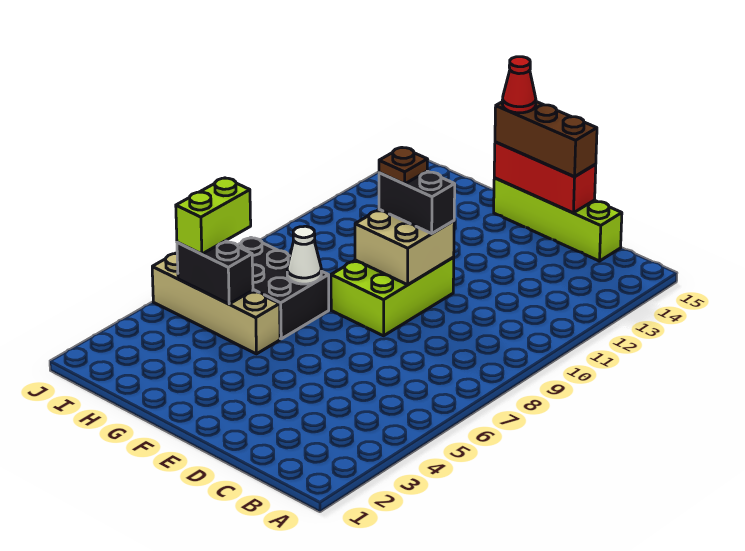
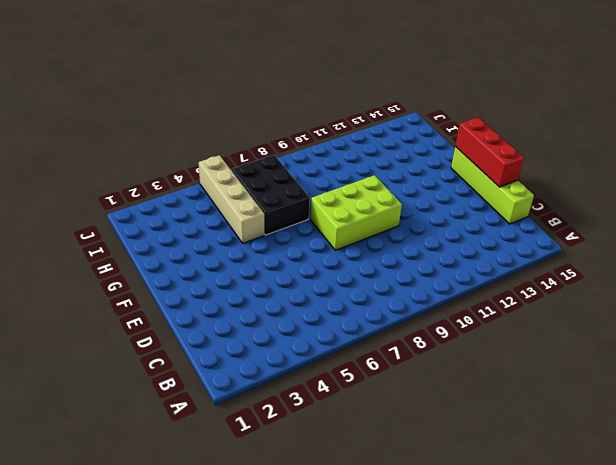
none -> tan brick E9:F10 level 2
none -> white cone G7 level 2
none -> black brick H5:I5 level 2

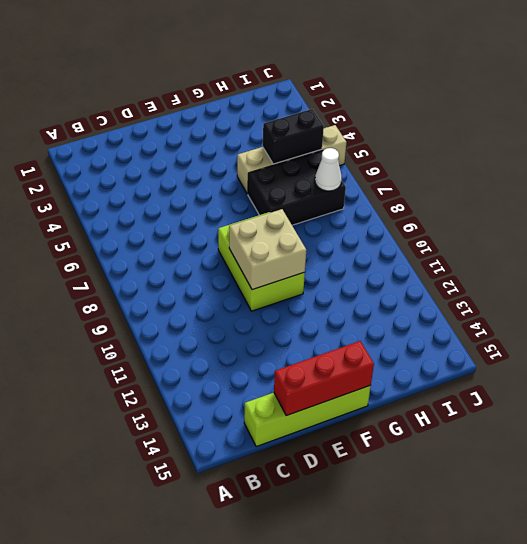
white cone I7 level 2 -> white cone G7 level 2
none -> brown brick D15:F15 level 3
none -> black brick E10:F10 level 3
none -> lime brick I5:I6 level 3

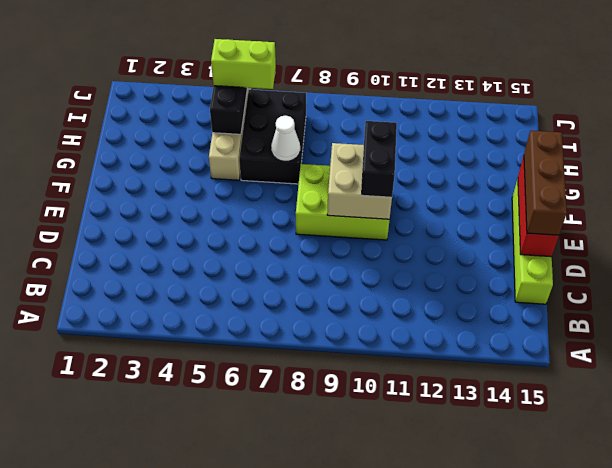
none -> brown plate F10 level 4
none -> red cone F15 level 4

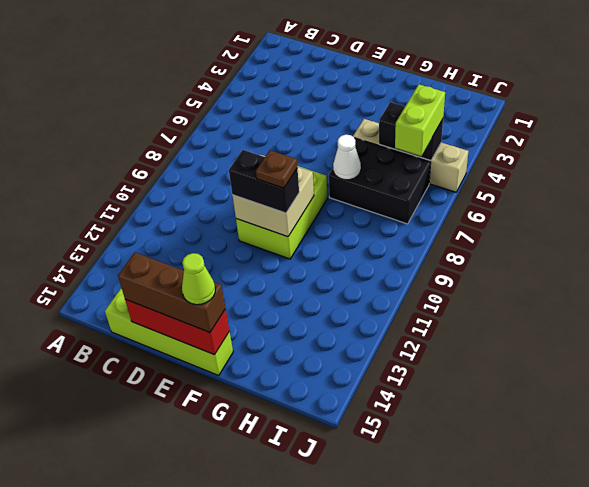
lime cone F15 level 4 -> red cone F15 level 4

